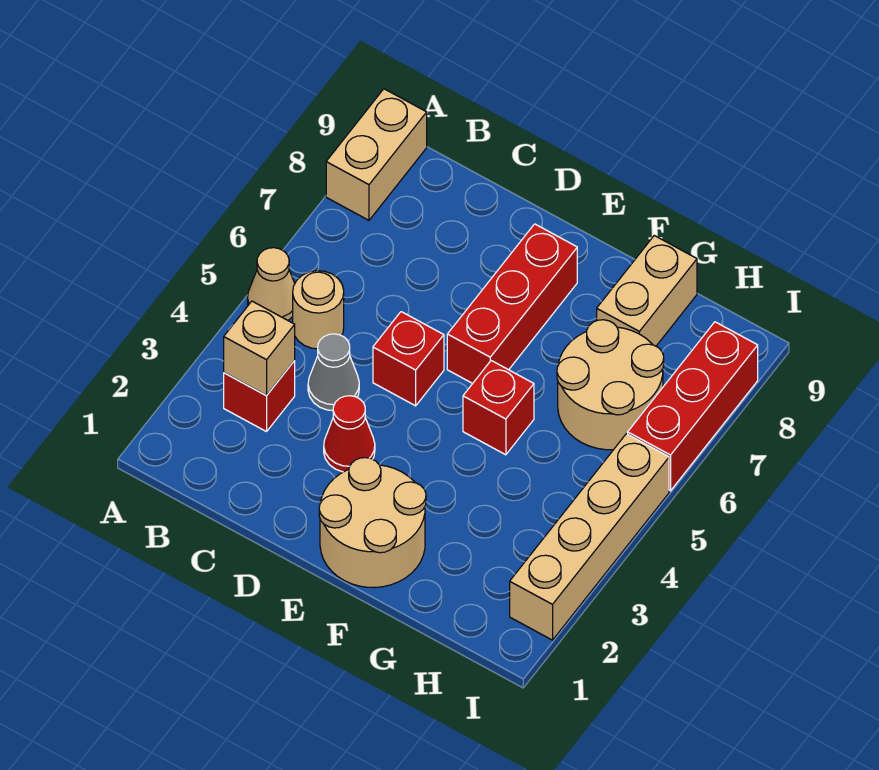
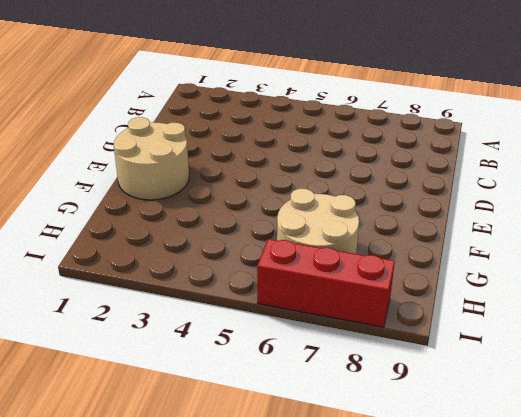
none -> tan cone A5 level 1
none -> tan brick A8:A9 level 1
none -> red brick B3 level 1

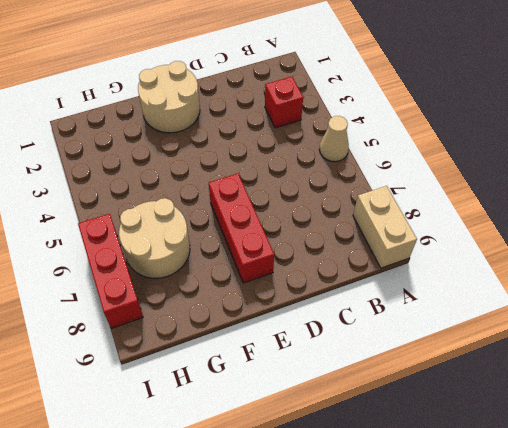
none -> tan round brick B5 level 1
none -> grey cone C4 level 1
none -> red cone D3 level 1

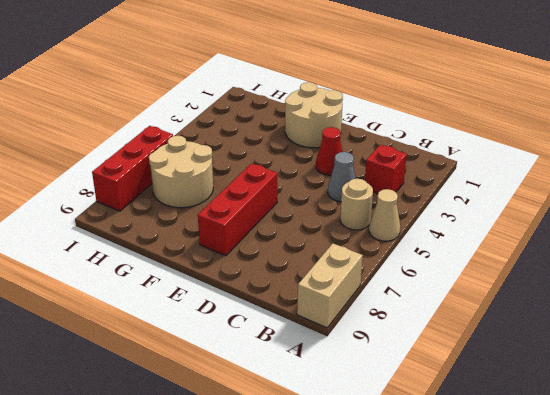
none -> red brick D5 level 1
none -> red brick F5 level 1
none -> tan brick G8:G9 level 1

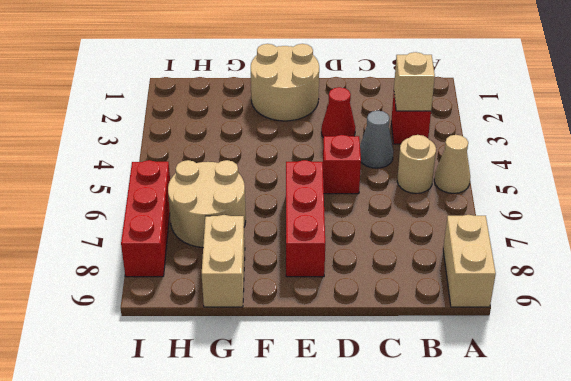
none -> red brick F5 level 1
none -> tan brick I2:I5 level 1

